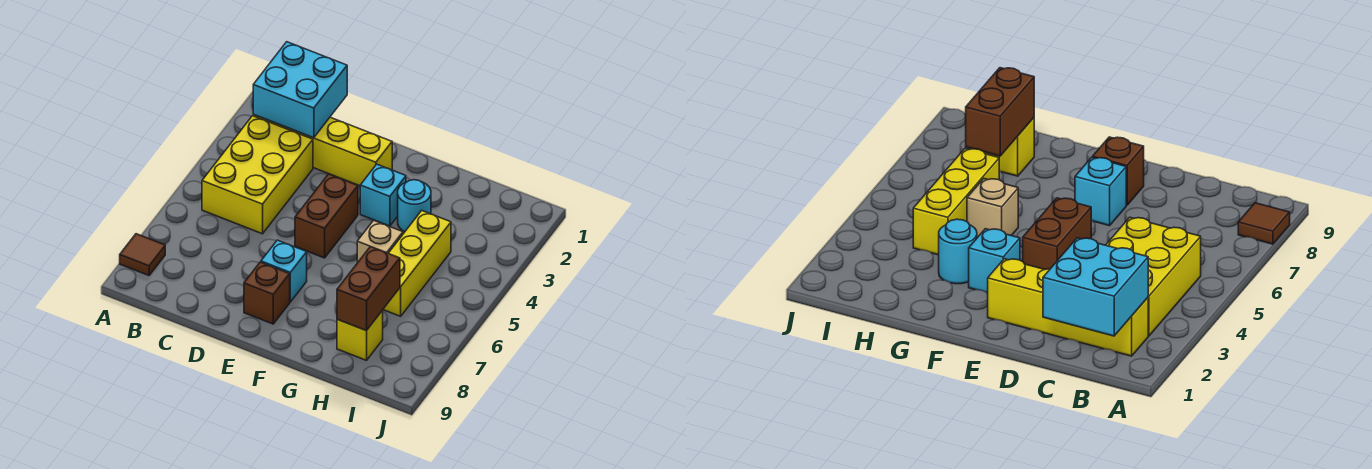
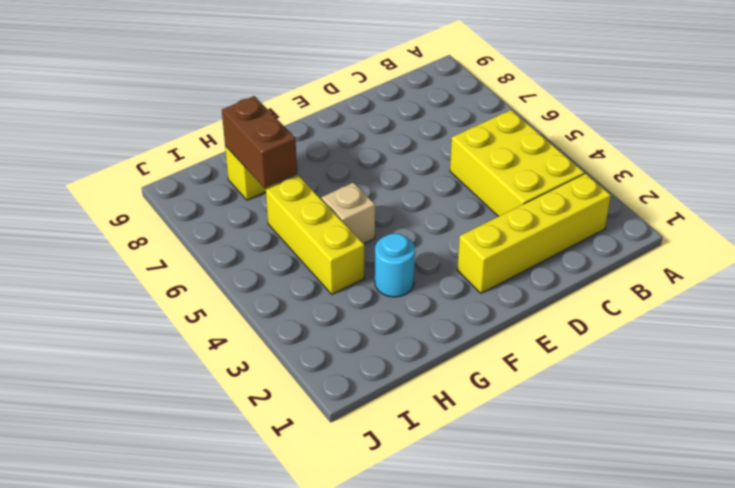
none -> brown tile A8 level 1
none -> brown brick E4:E5 level 1
none -> cyan brick E7 level 1

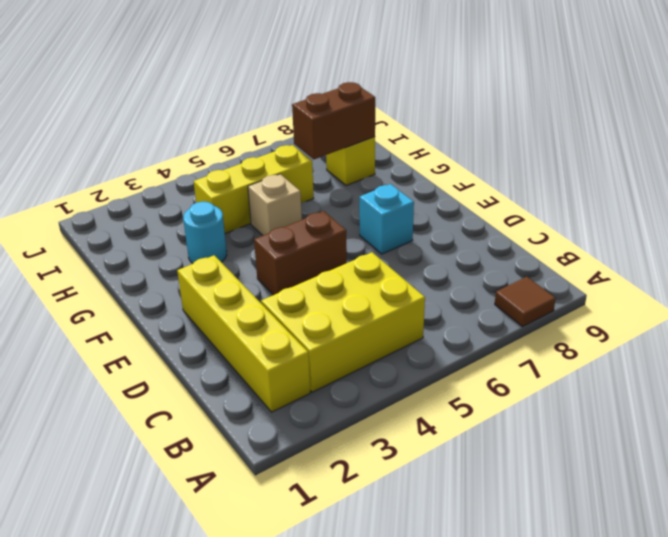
none -> brown brick E8 level 1
none -> cyan brick F3 level 1
none -> cyan brick B1:C2 level 2

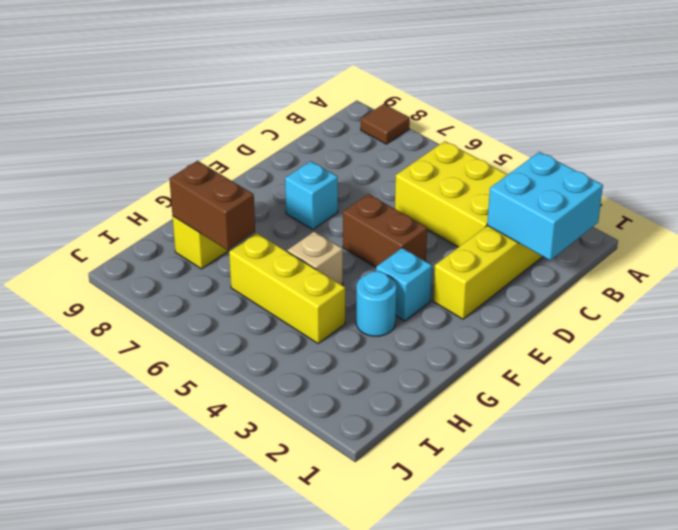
none -> brown brick E8 level 1

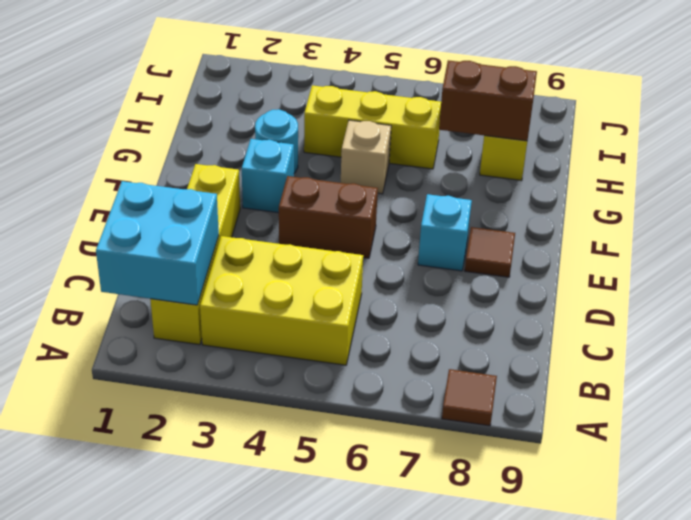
brown tile E8 level 1 -> brown brick E8 level 1

